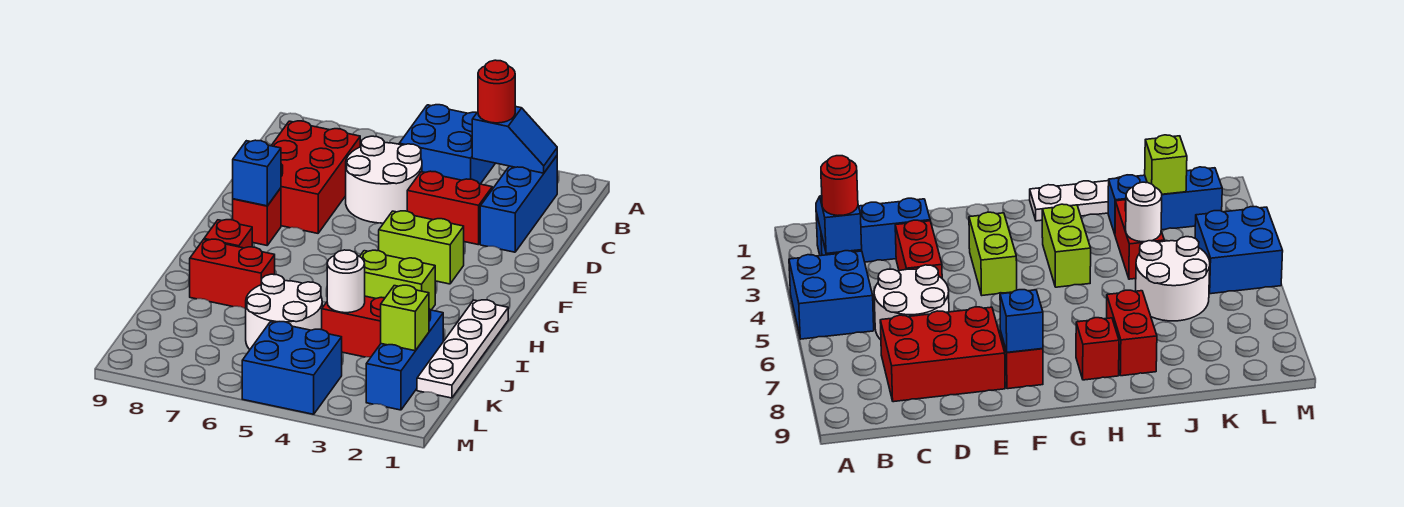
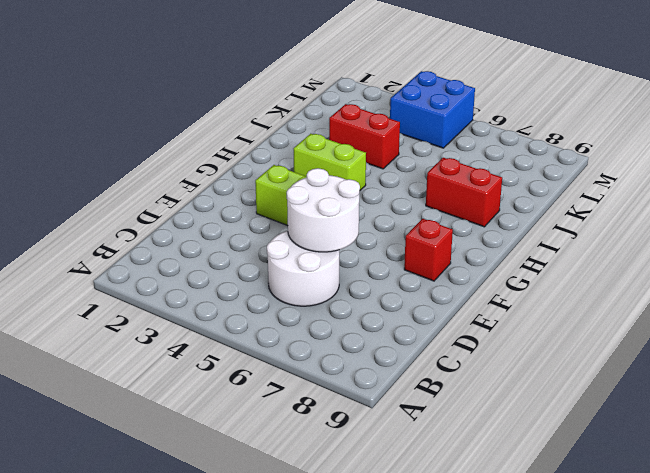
white round brick D5:E6 level 2 -> white round brick J5:K6 level 1
none -> blue brick A4:B5 level 1
none -> blue brick B2:D2 level 1
none -> red brick C7:E8 level 1

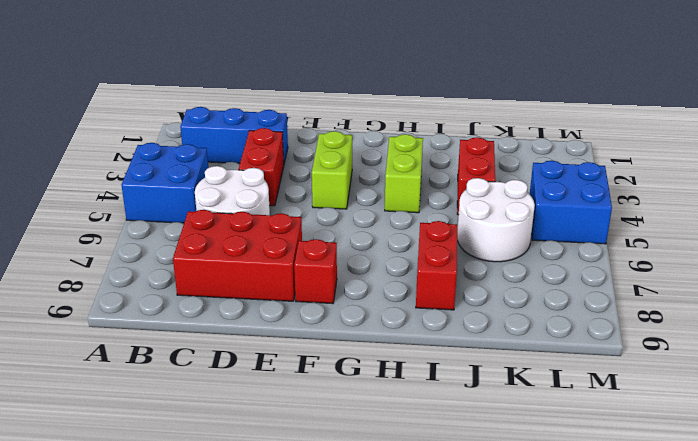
none -> white plate H1:K1 level 1
none -> red brick H8 level 1
none -> blue brick J2:L2 level 1

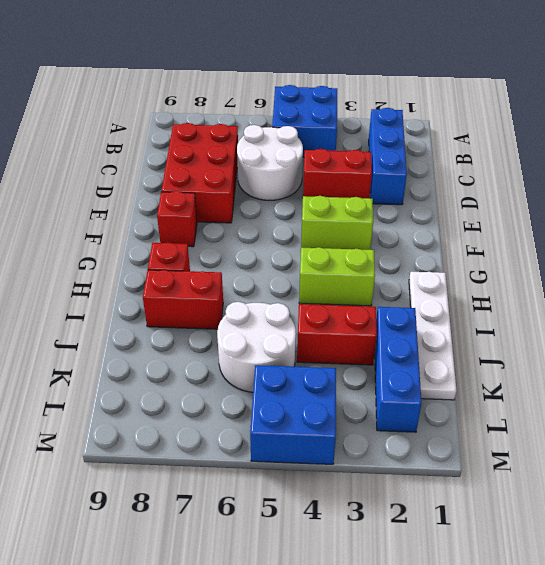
none -> blue slope B2:B3 level 2 top 3
none -> blue brick F8 level 2
none -> white round brick J4 level 2

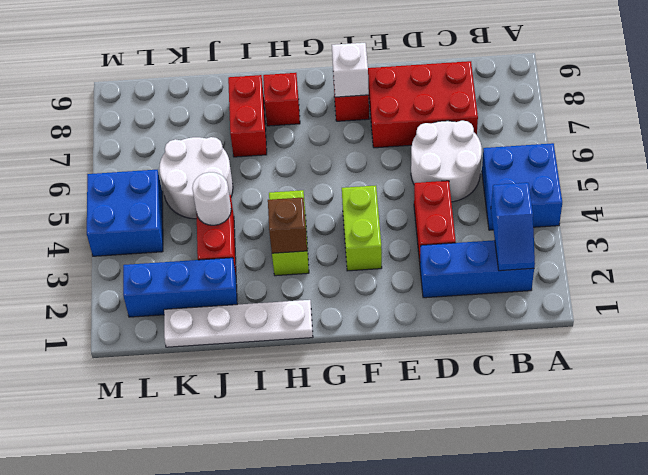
white brick F8 level 2 -> blue brick F8 level 2
brown brick H3 level 2 -> none
none -> lime brick K2 level 2
none -> red round brick B3 level 3

